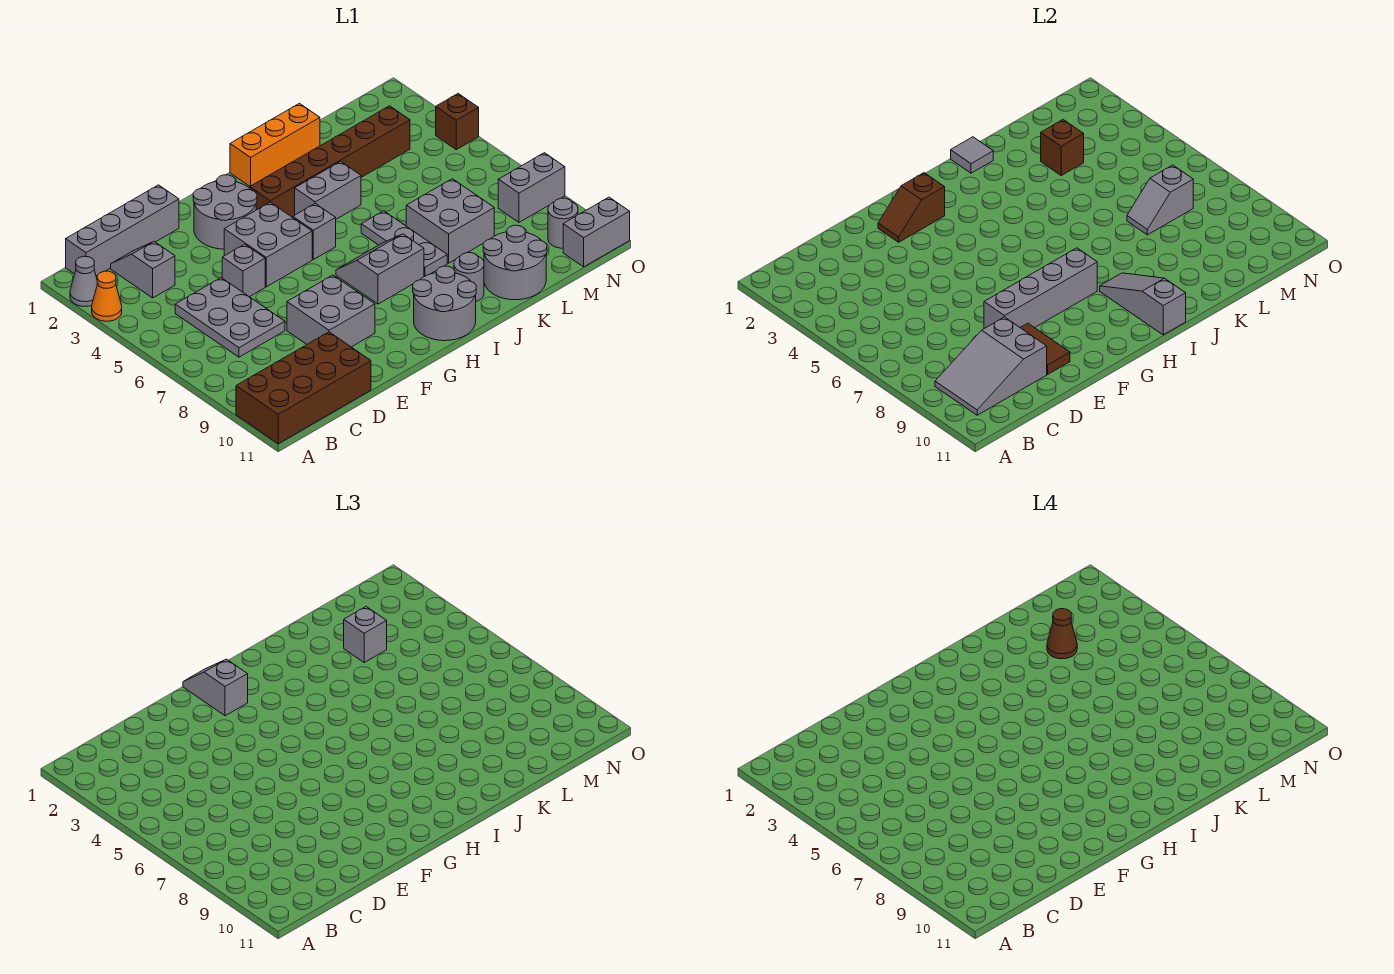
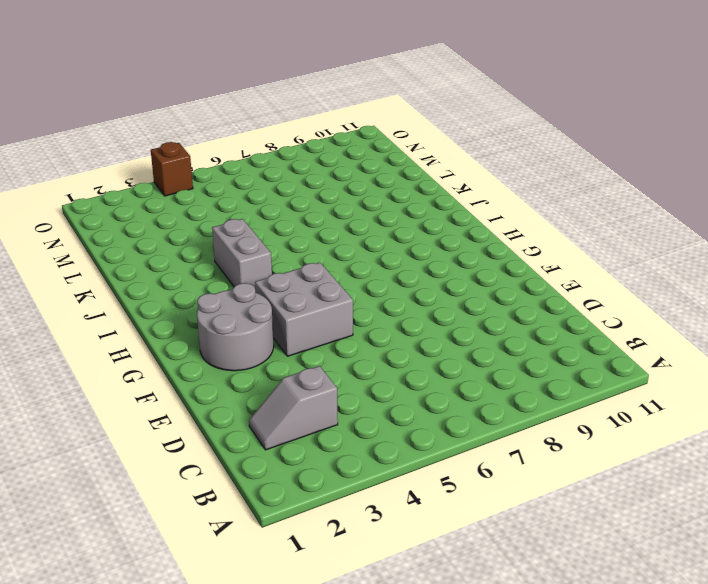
none -> grey cone A2 level 1
none -> orange cone A3 level 1
none -> brown brick A10:D11 level 1
none -> grey brick B1:E1 level 1

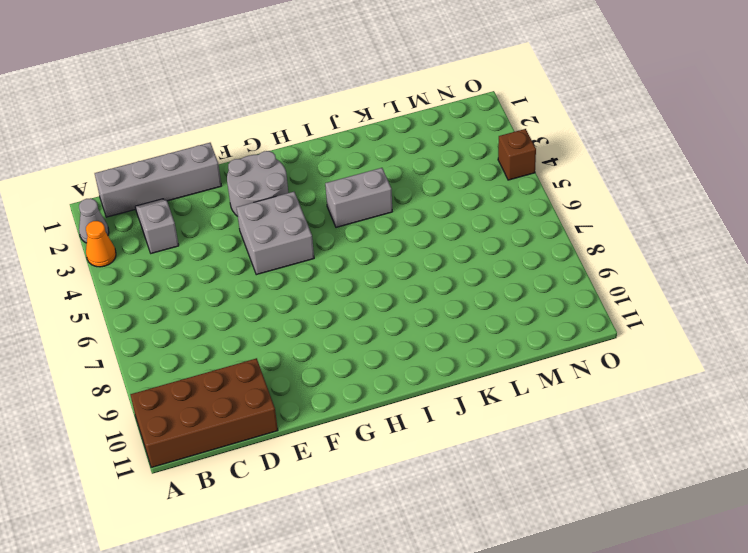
none -> grey plate C5:D7 level 1
none -> grey brick E5 level 1
none -> grey brick E8:F9 level 1
none -> brown brick H3:M3 level 1

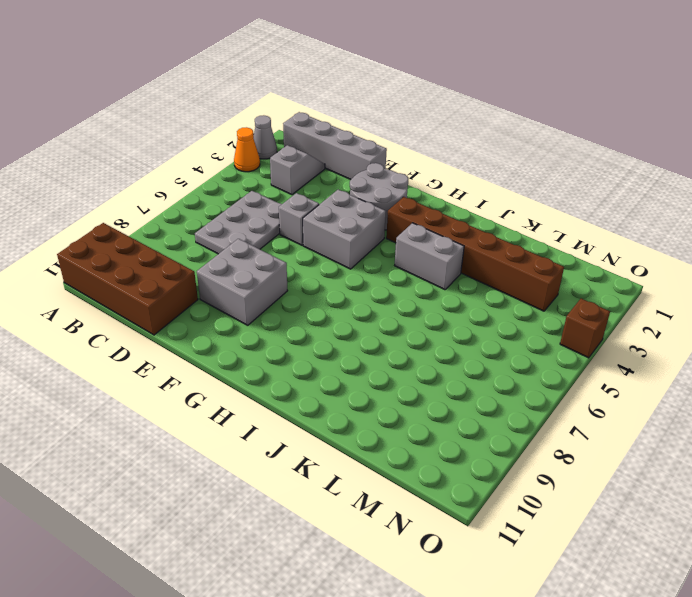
none -> grey brick H5 level 1
none -> grey slope H7:I8 level 1 top 8
none -> grey round brick H10:I11 level 1
none -> orange brick I1:K1 level 1

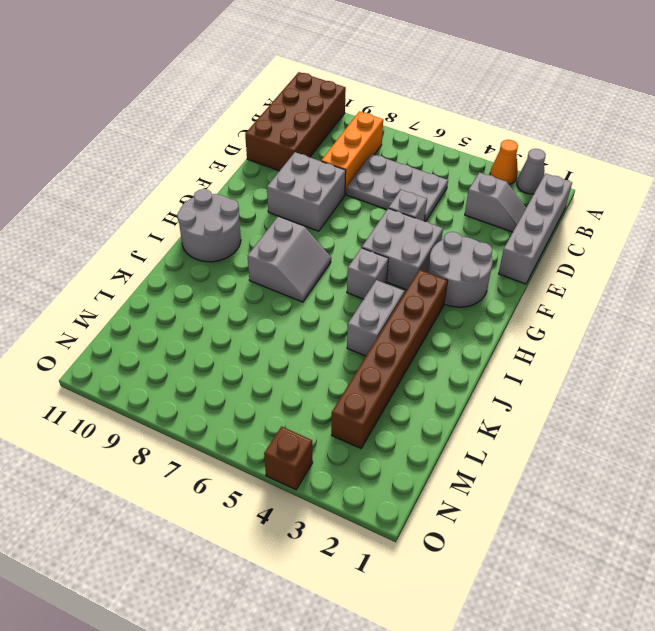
orange brick B8:D8 level 1 -> orange brick I1:K1 level 1
none -> grey plate J6:J8 level 1
none -> grey round brick J10 level 1
none -> grey brick K7:L8 level 1
none -> grey round brick K10:L11 level 1

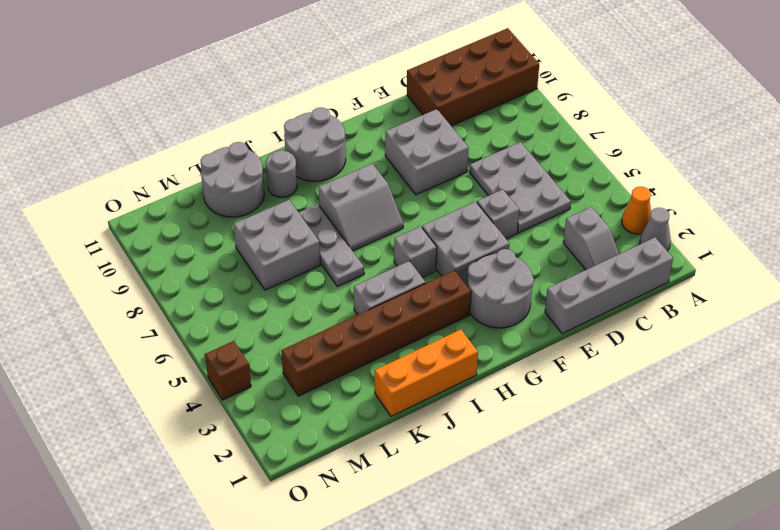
none -> grey brick N8:O8 level 1
none -> grey round brick N10 level 1
none -> grey brick N11:O11 level 1
none -> grey slope B9:D10 level 2 top D

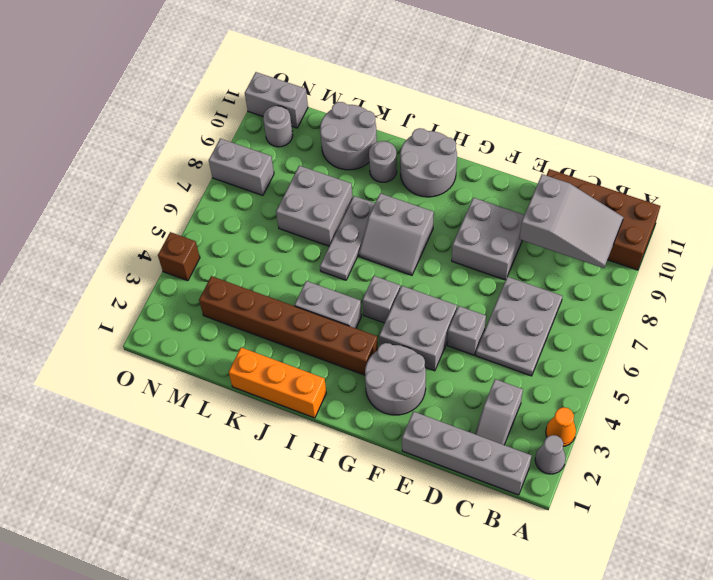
none -> grey brick E8:H8 level 2
none -> brown tile E9:E10 level 2
none -> brown slope F2:G2 level 2 top G
none -> grey slope I9:I11 level 2 top 11

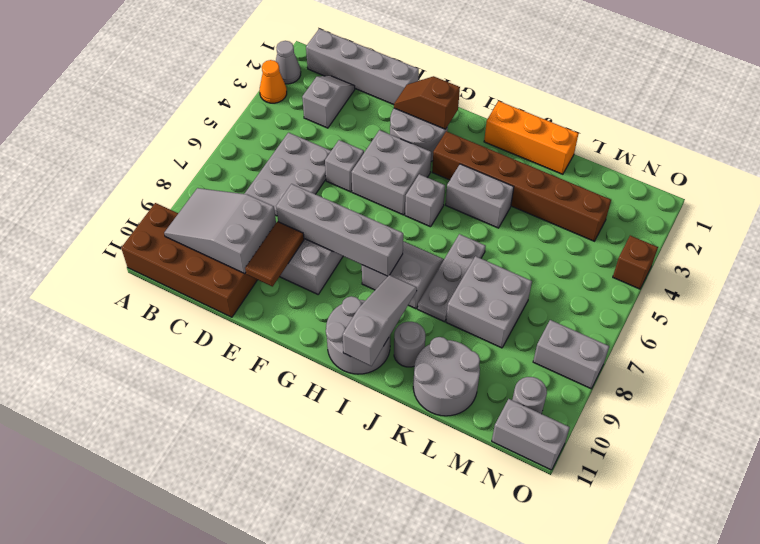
none -> grey tile J1 level 2
none -> brown brick L3 level 2
none -> grey slope L7:M7 level 2 top M
none -> grey slope G1:G2 level 3 top 2

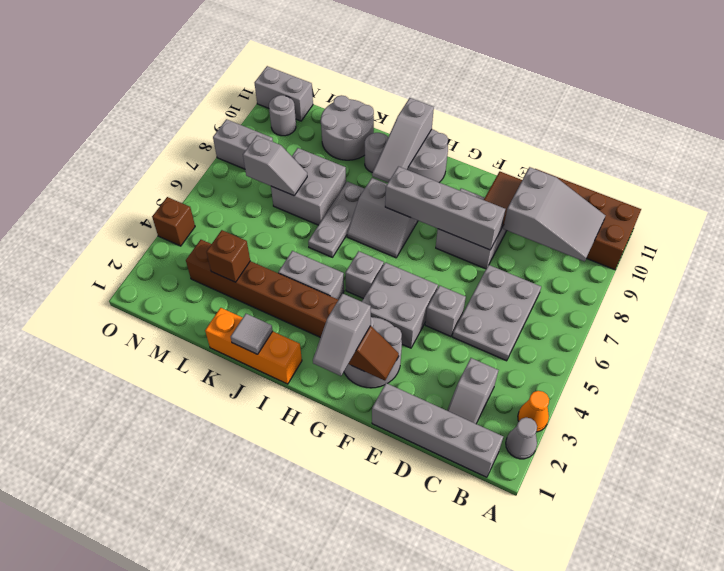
none -> grey brick L3 level 3
none -> brown cone L3 level 4

